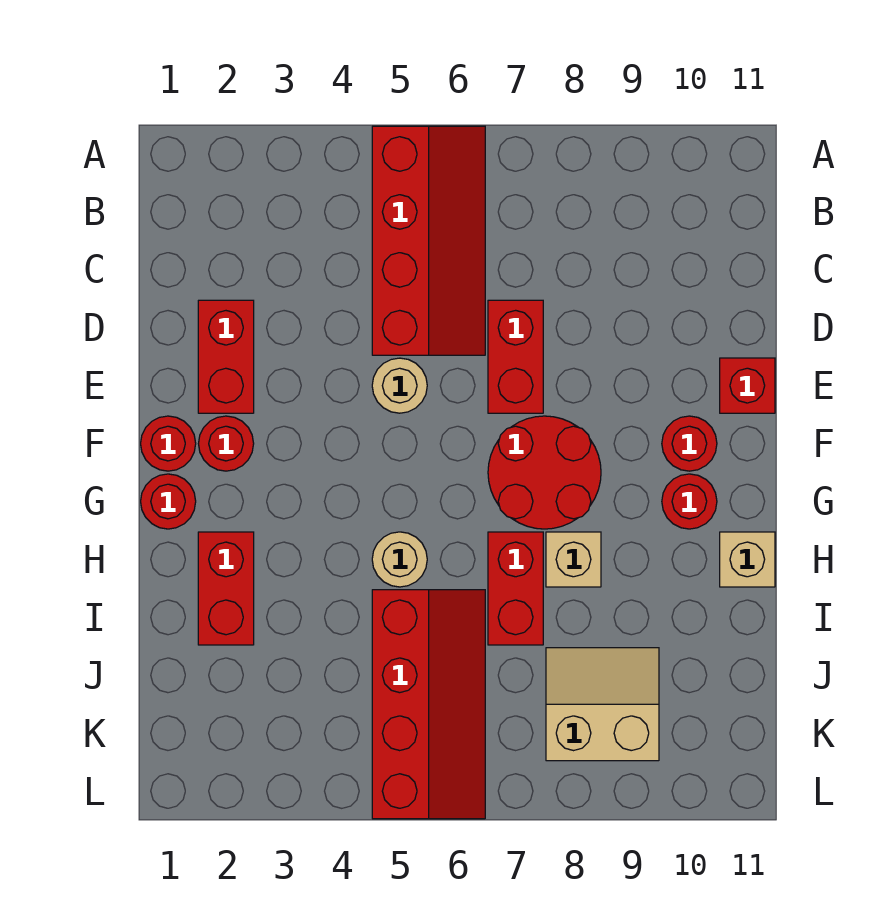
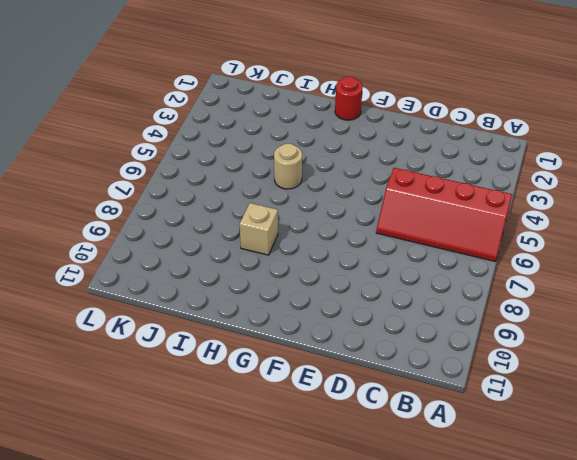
none -> red brick D2:E2 level 1
none -> red brick D7:E7 level 1
none -> tan round brick E5 level 1

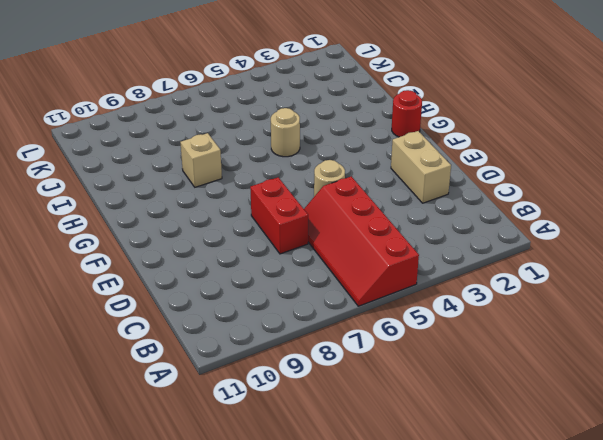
tan brick D2:E2 level 1 -> red brick D2:E2 level 1
none -> red brick E11 level 1
none -> red round brick F1 level 1
none -> red round brick F2 level 1

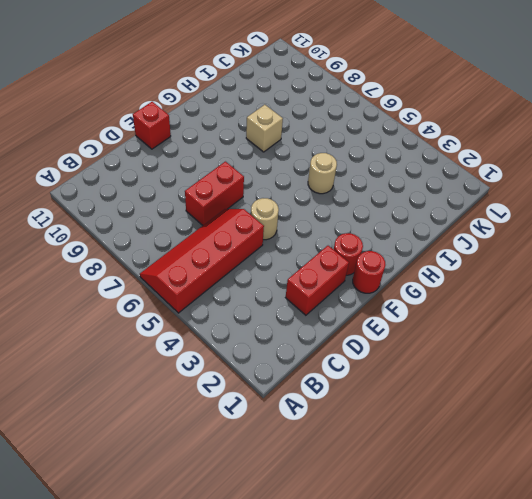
none -> red round brick F7:G8 level 1
none -> red round brick F10 level 1
none -> red round brick G1 level 1

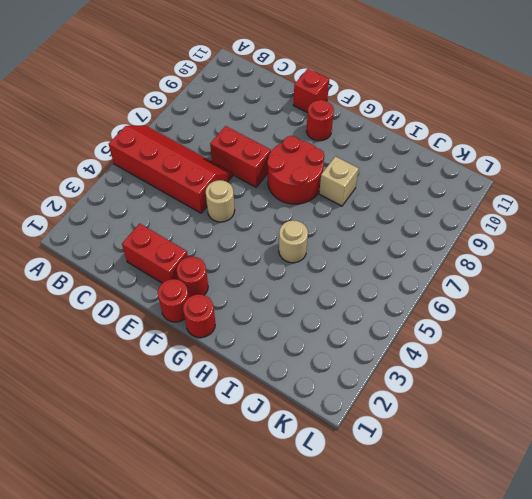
none -> red round brick G10 level 1
none -> red brick H2:I2 level 1
none -> red brick H7:I7 level 1

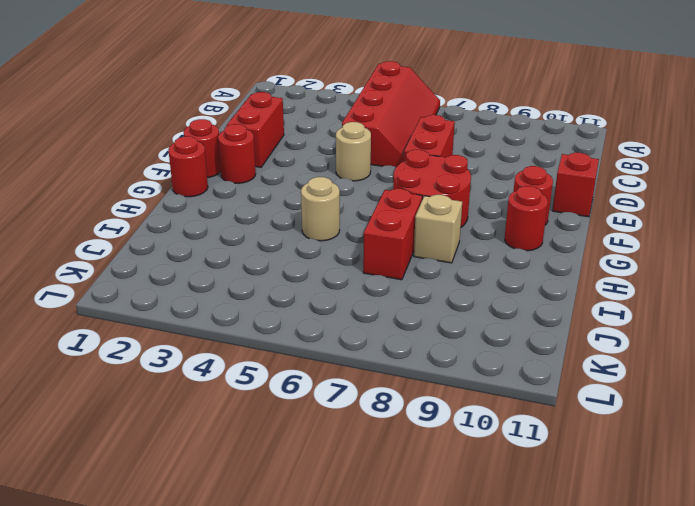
none -> red brick H2:I2 level 1
none -> tan brick H11 level 1
none -> red slope I5:L6 level 1 top 5

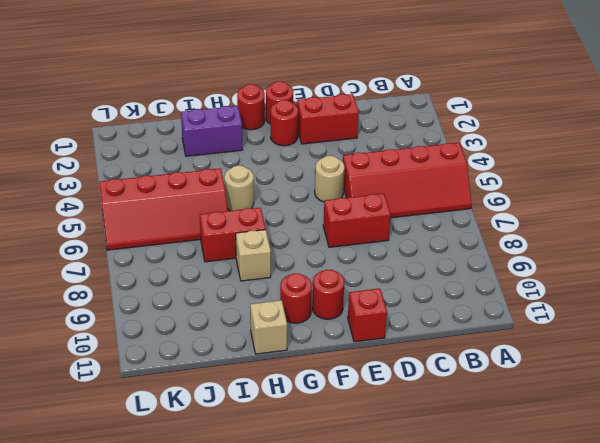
purple brick H2:I2 level 1 -> red brick H2:I2 level 1
none -> red round brick F7:G8 level 1
none -> tan slope J8:K9 level 1 top K

